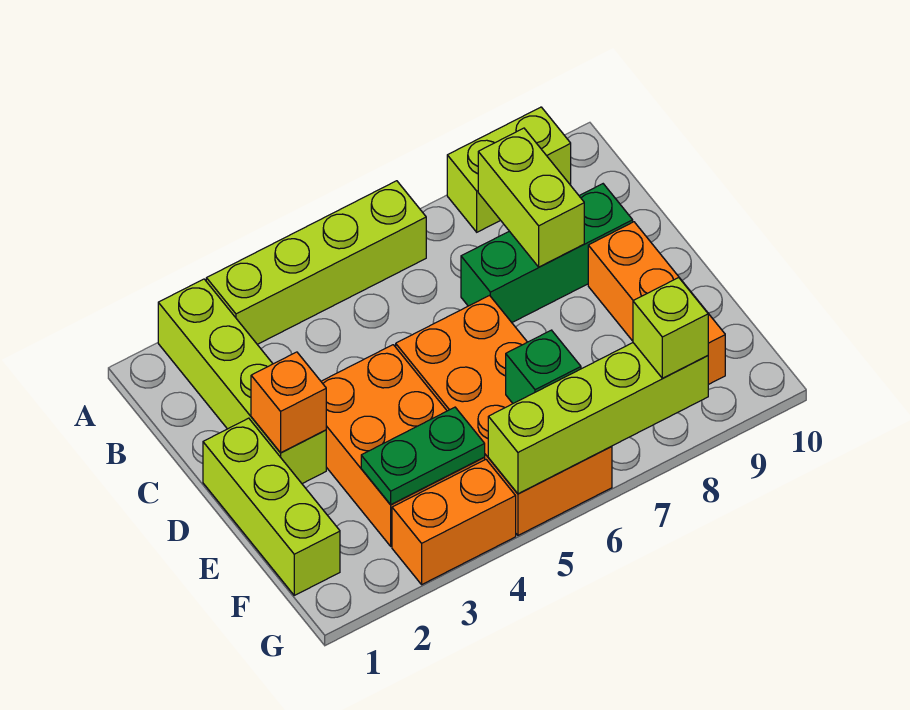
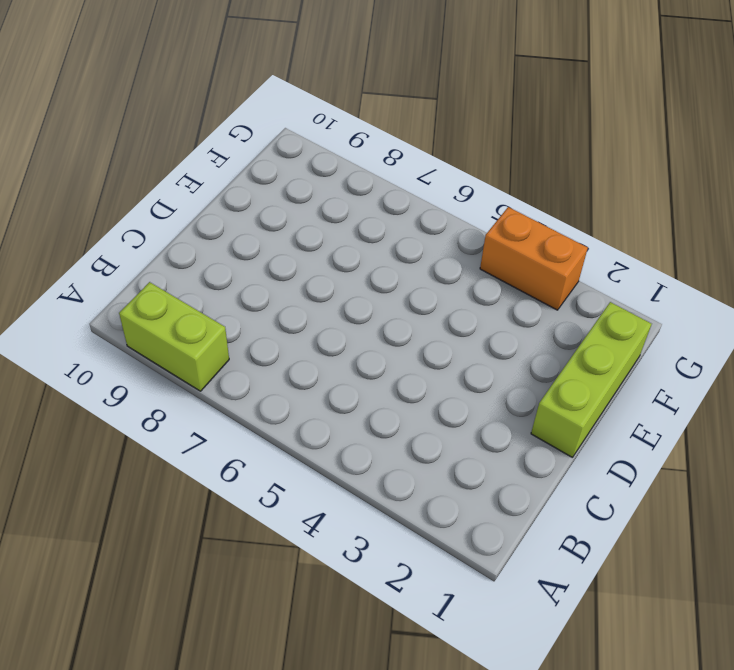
none -> lime brick A2:D2 level 1
none -> lime brick A3:A6 level 1
none -> green brick C7:C9 level 1

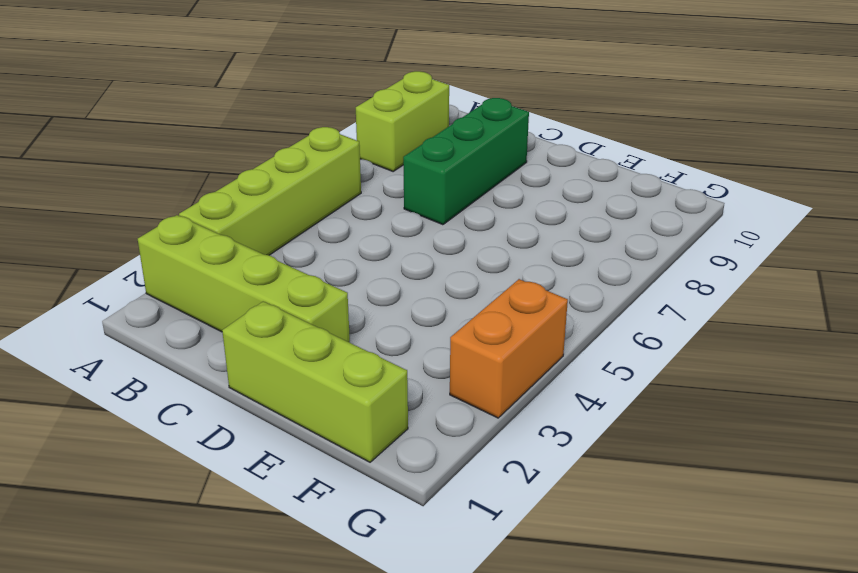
none -> orange brick D3:F4 level 1
none -> orange brick D5:G6 level 1
none -> orange brick D9:F9 level 1

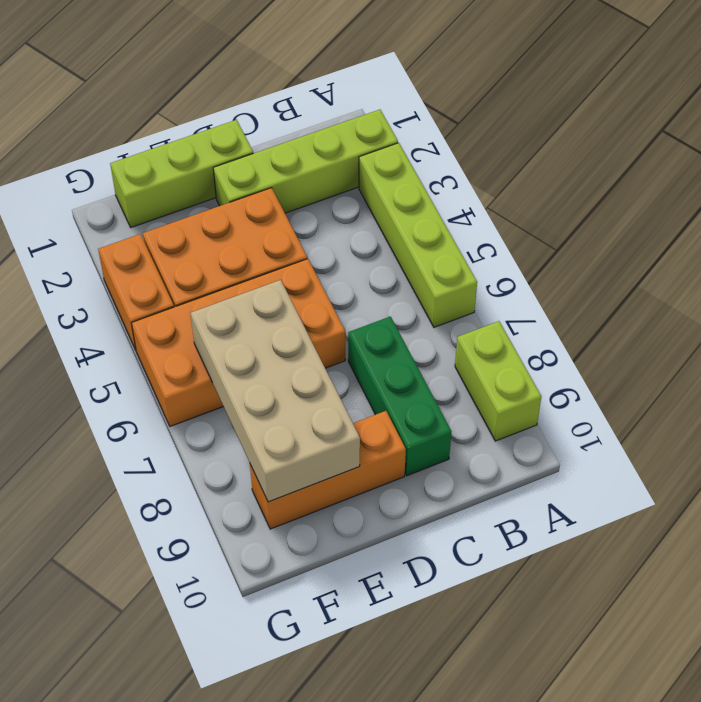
tan brick E6:F9 level 2 -> green brick F6 level 2
none -> lime brick B8:C8 level 2
none -> orange brick D2 level 2
none -> green plate F3:F4 level 2

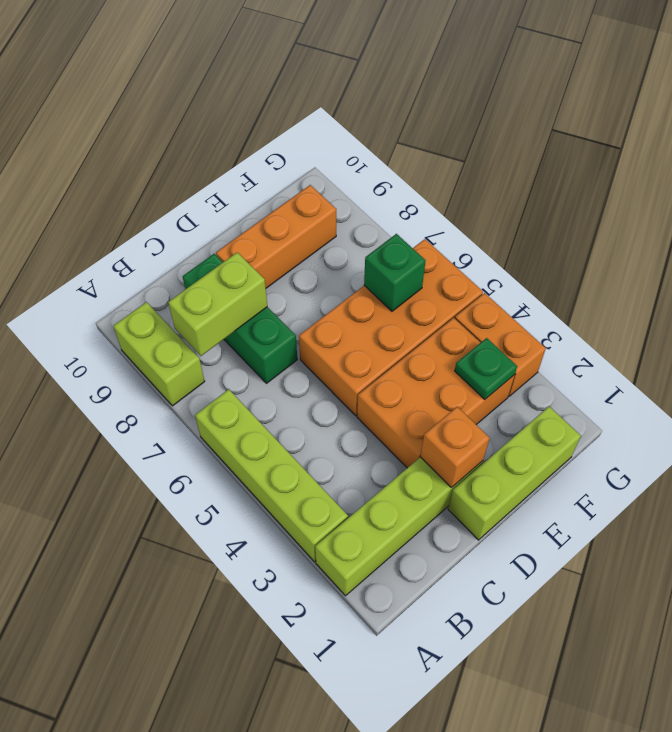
green plate F3 level 2 -> green plate F3:F4 level 2
none -> lime brick G5:G8 level 2
none -> lime brick G8 level 3

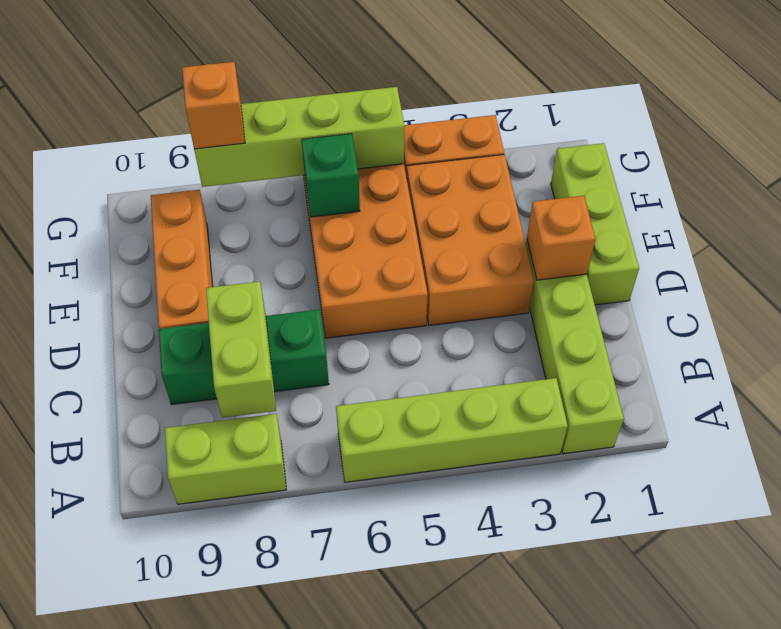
orange brick G8 level 3 -> lime brick G8 level 3
none -> green plate F3:F4 level 2

